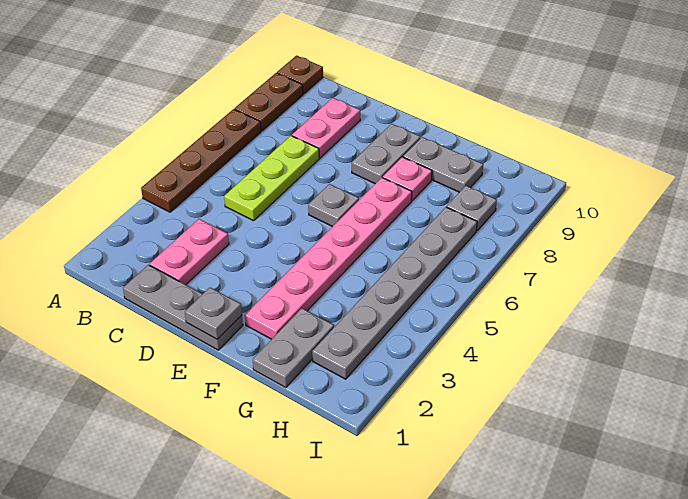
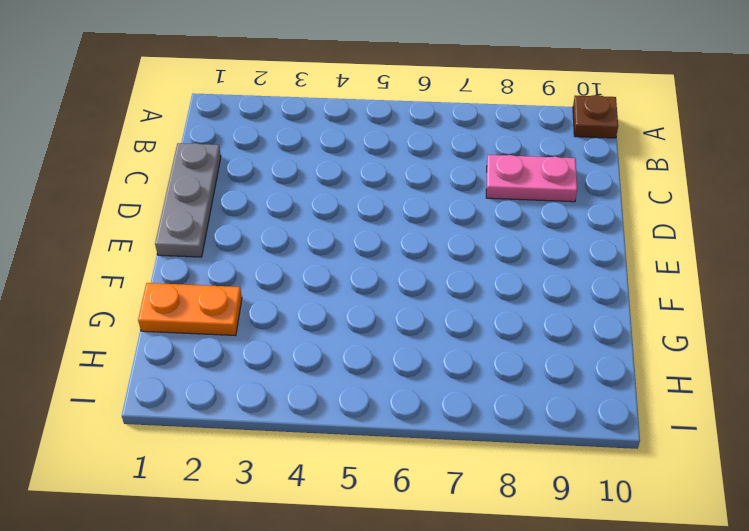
orange plate G1:G2 level 1 -> grey plate G1:G2 level 1
none -> brown plate A4:A7 level 1
none -> brown plate A8:A9 level 1
none -> pink plate C2:C3 level 1

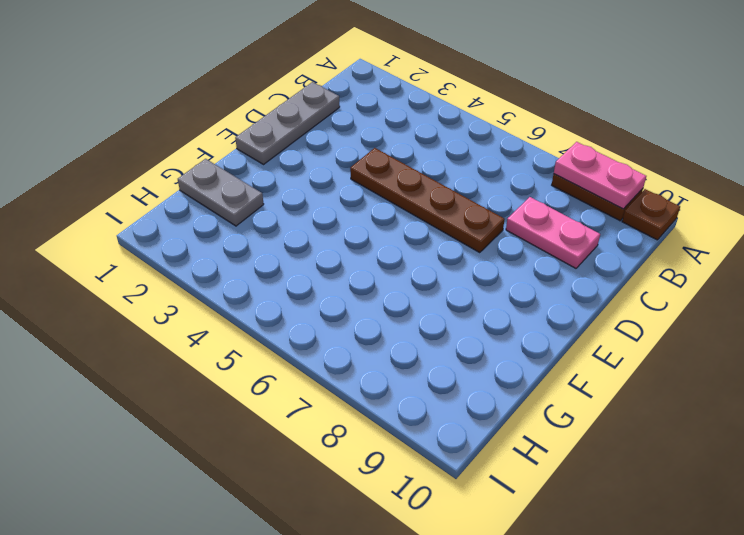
pink plate A8:A9 level 2 -> pink plate C2:C3 level 1
brown plate D4:D7 level 1 -> brown plate A4:A7 level 1
none -> lime plate C5:C7 level 1
none -> grey plate E6 level 1
none -> grey plate E8:E9 level 1

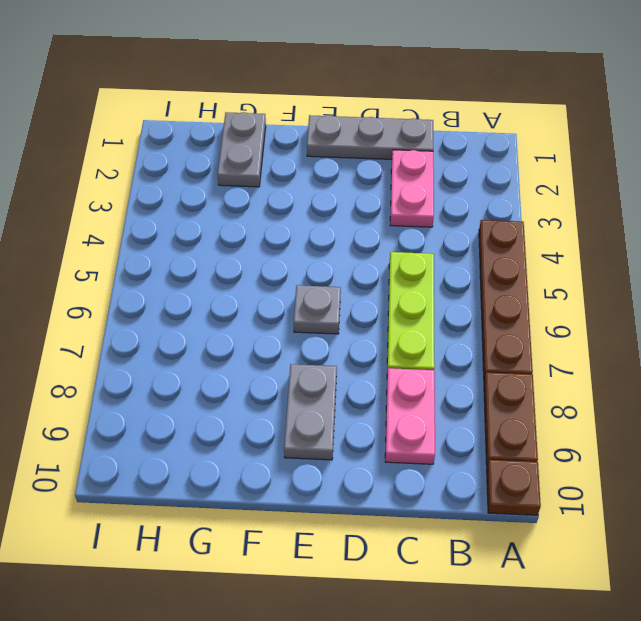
none -> pink plate F2:F7 level 1
none -> pink plate F8 level 1
none -> grey plate F9:G9 level 1

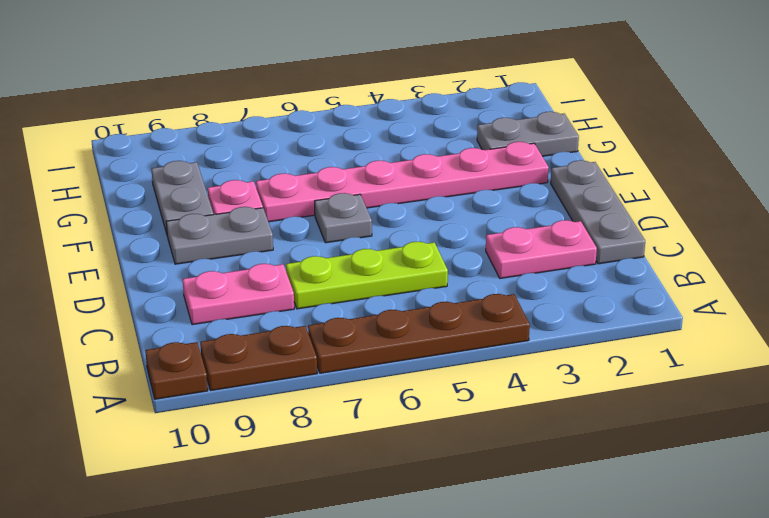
none -> grey plate H2:H7 level 1
none -> grey plate H8 level 1
none -> grey plate E1 level 2

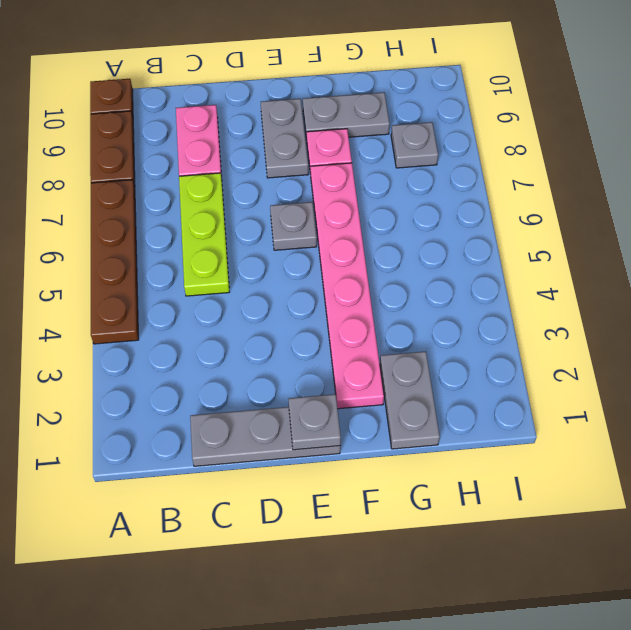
none -> pink plate C2:C3 level 1
none -> grey plate H2:H7 level 1

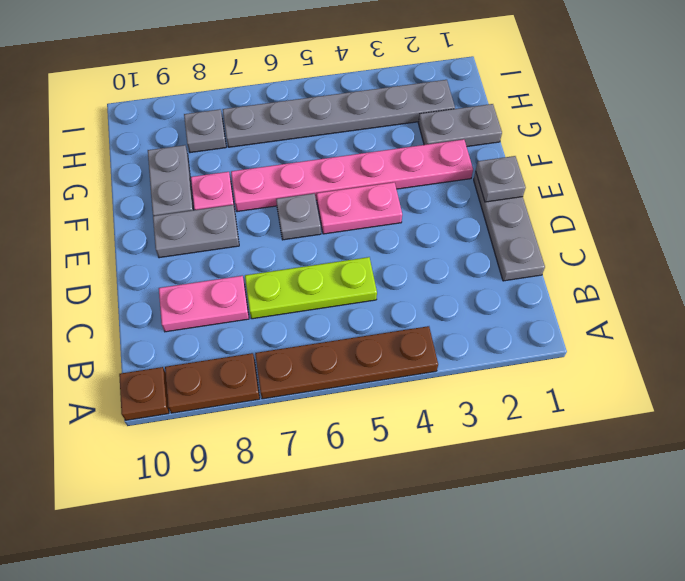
pink plate E4:E5 level 1 -> pink plate C2:C3 level 1

